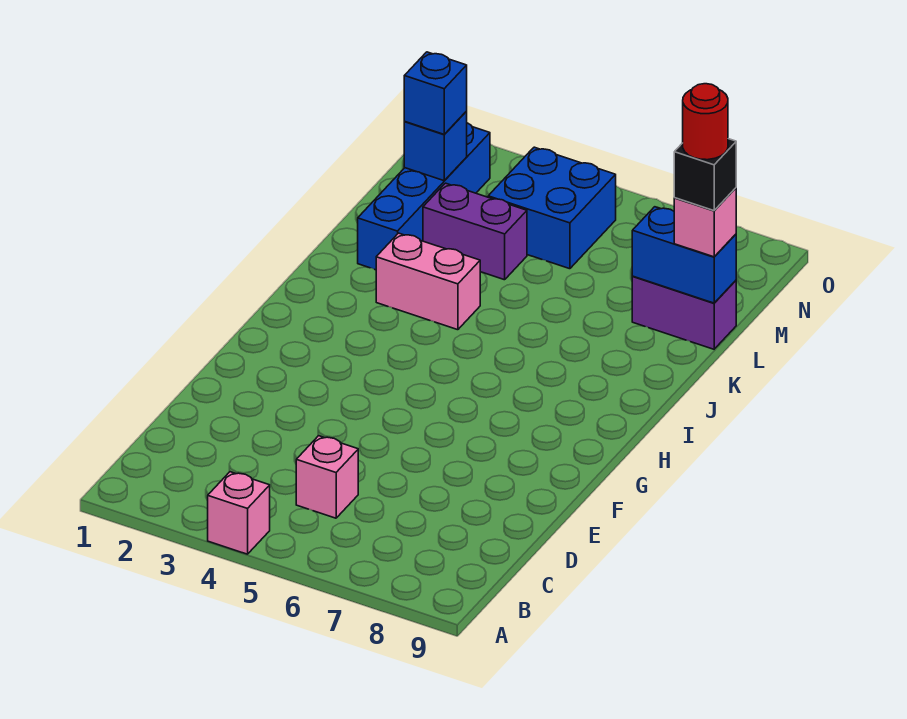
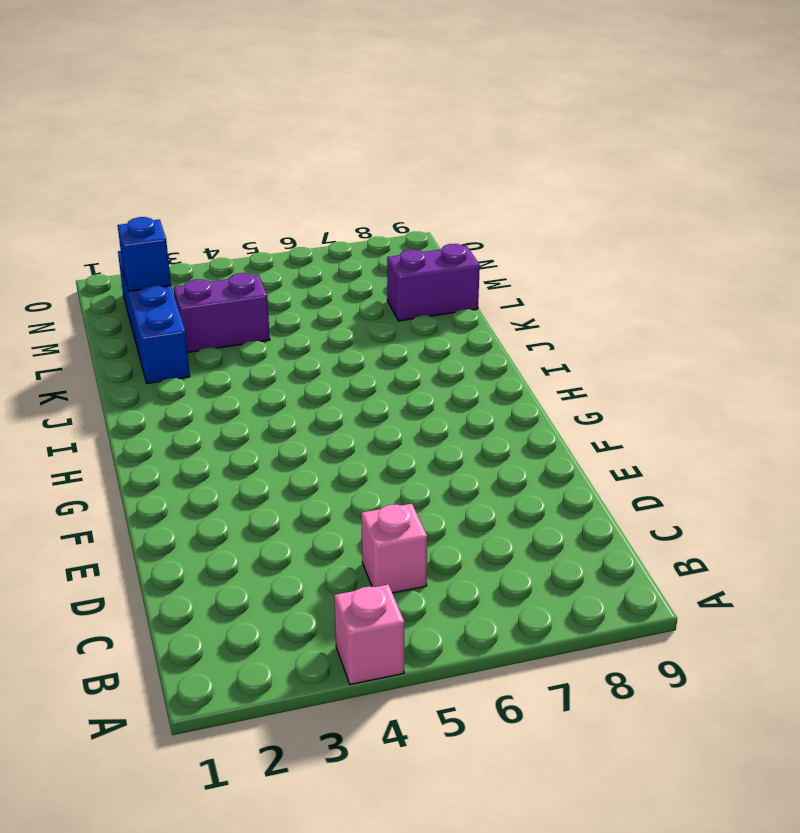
none -> pink brick J3:J4 level 1
none -> blue brick M4:N5 level 1
none -> blue brick L8:L9 level 2

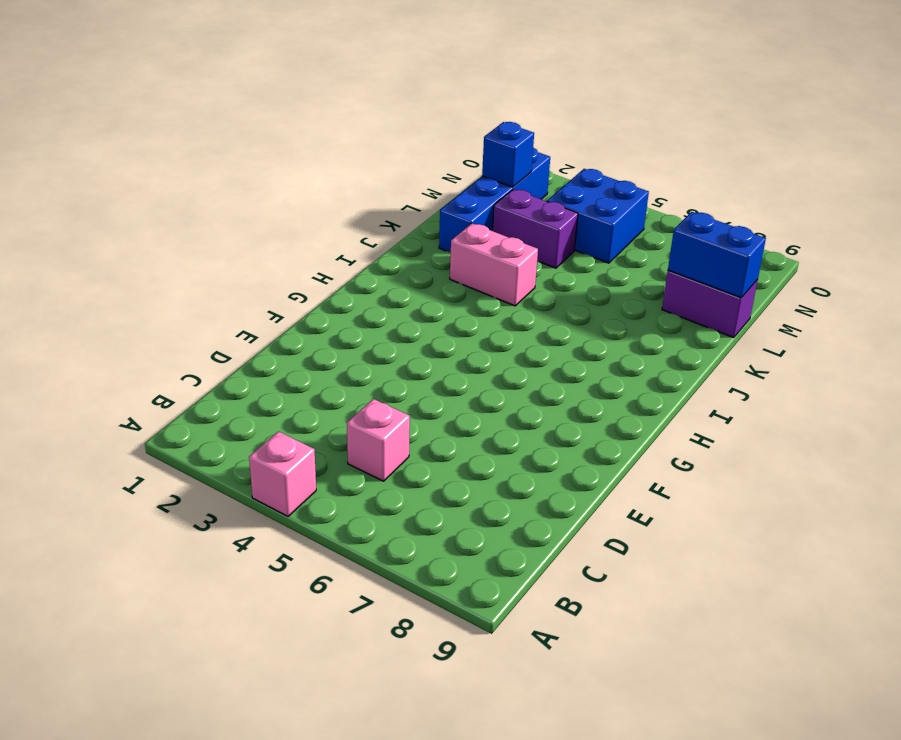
none -> pink brick L9 level 3
none -> blue brick M2 level 3
none -> black brick L9 level 4

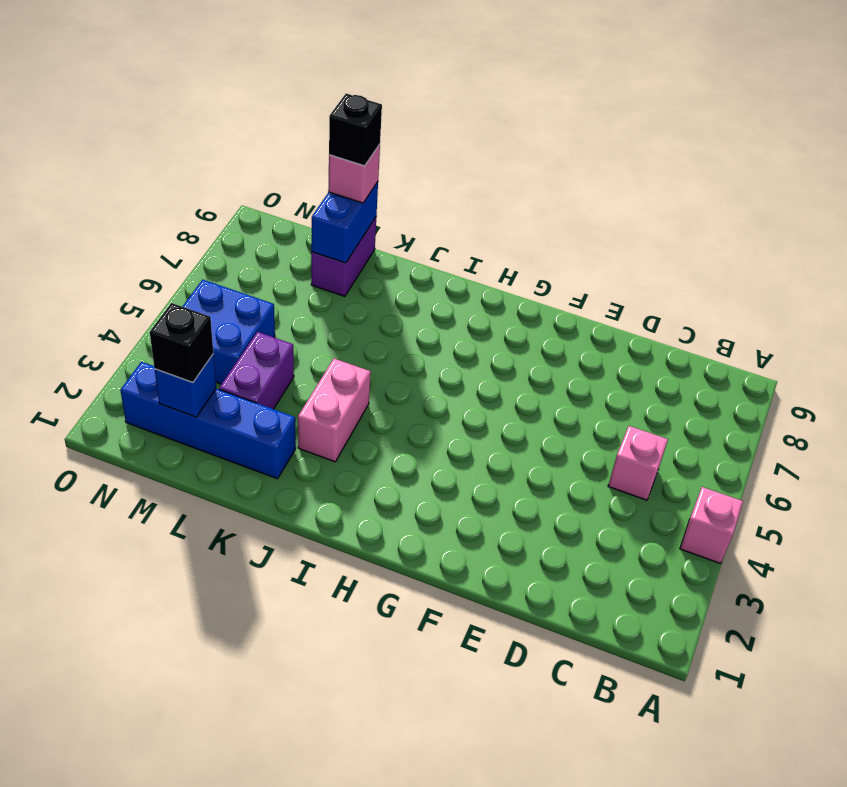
black brick M2 level 3 -> blue brick M2 level 3
none -> red round brick L9 level 5

